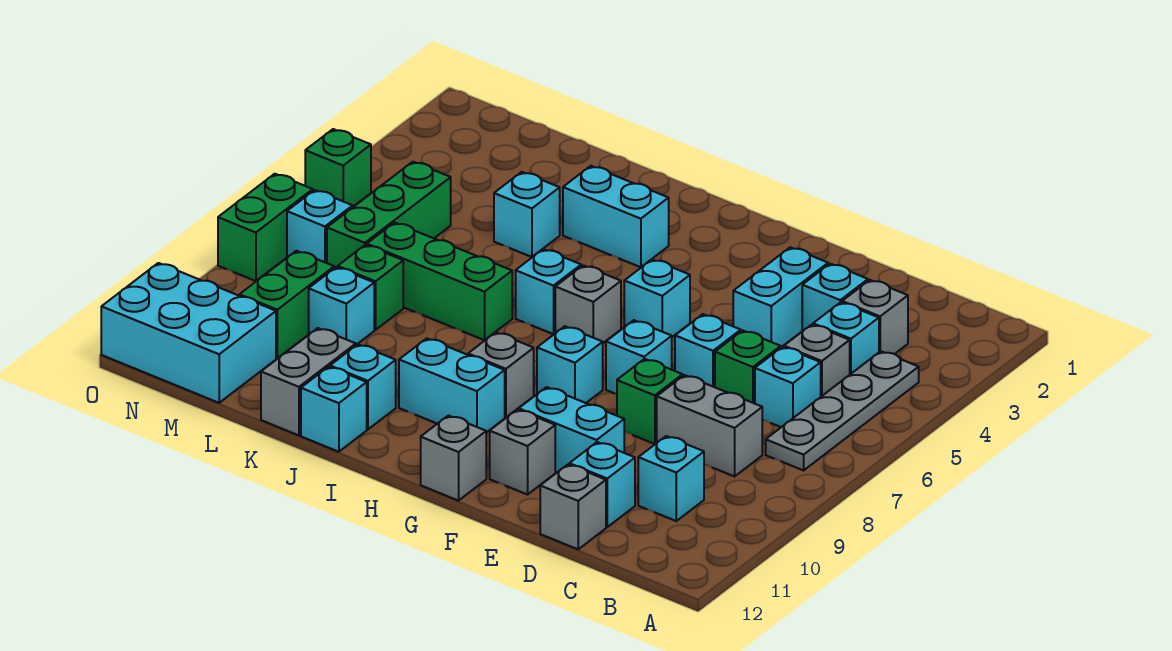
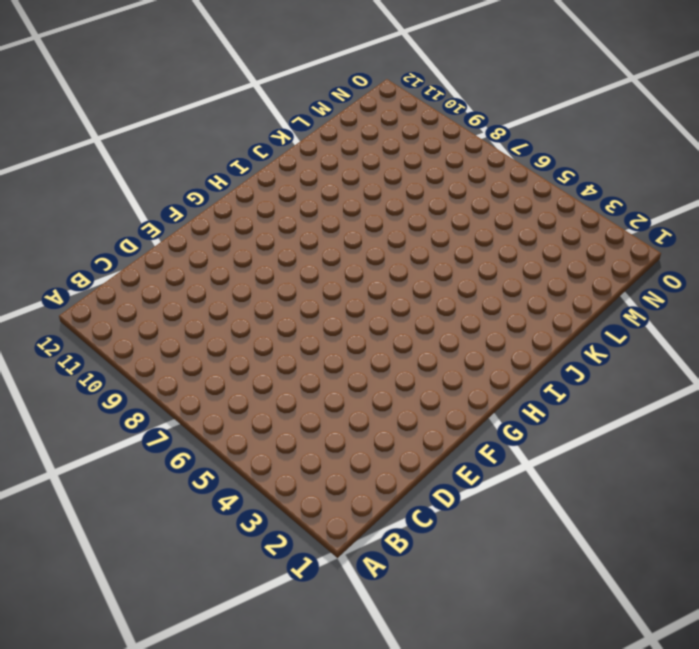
none -> grey plate B4:B7 level 1
none -> grey brick C3 level 1
none -> cyan brick C4 level 1
none -> grey brick C5 level 1

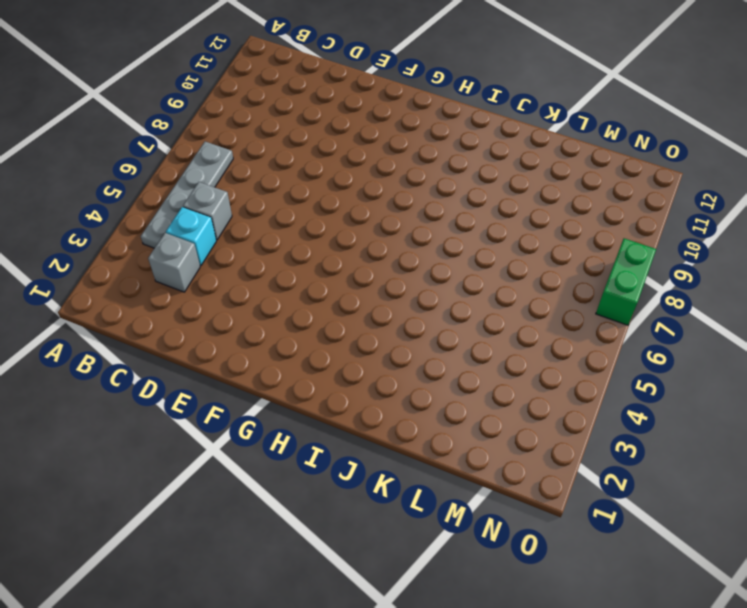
none -> cyan brick C6 level 1
none -> grey brick C8:D8 level 1
none -> cyan brick C10 level 1
none -> cyan brick D3 level 1

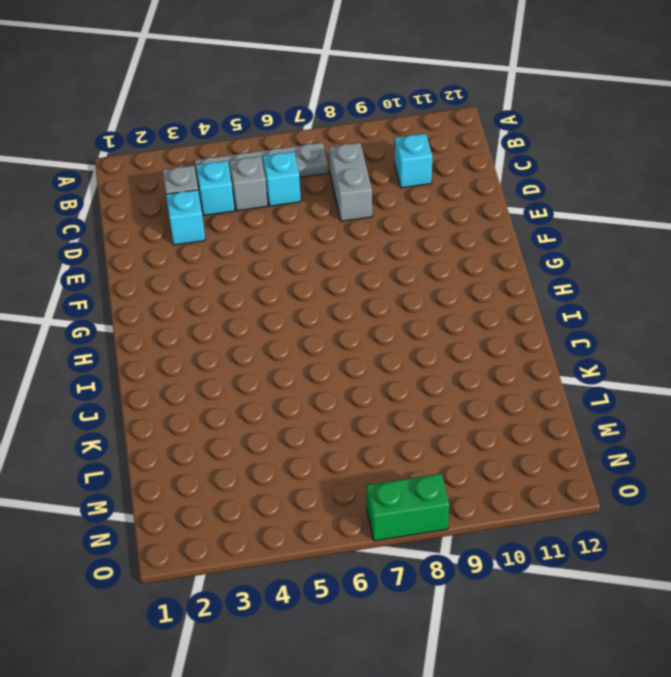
none -> green brick D6 level 1
none -> cyan brick D11 level 1
none -> grey brick D12 level 1
none -> cyan brick E3:E4 level 1

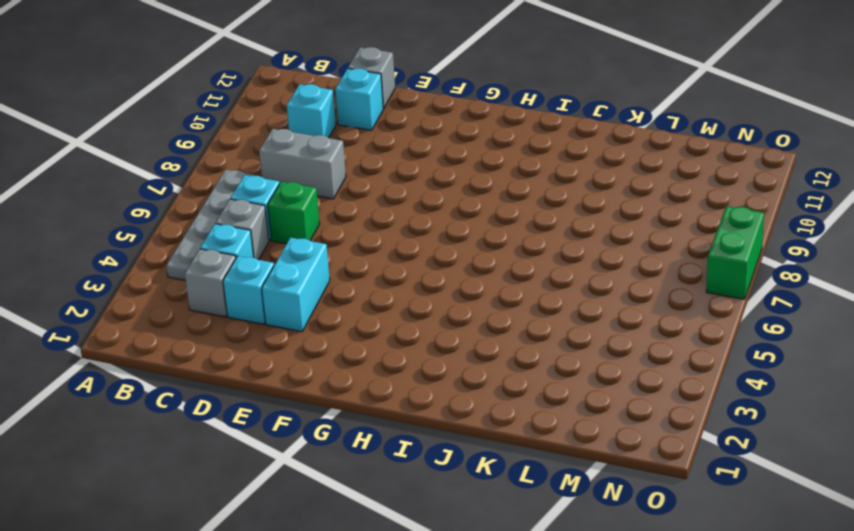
none -> cyan brick E6 level 1
none -> green brick E8 level 1
none -> cyan brick E10:F10 level 1
none -> cyan brick F7 level 1

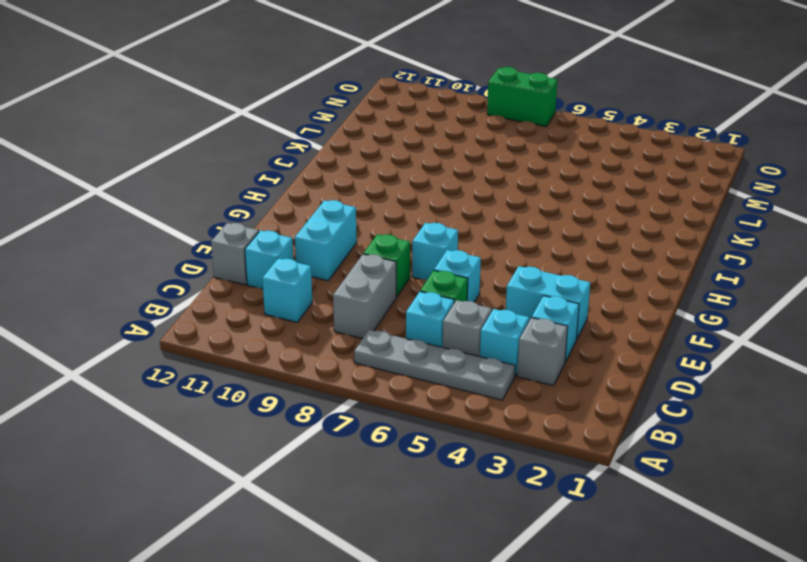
none -> grey brick F11 level 1
none -> cyan brick G5 level 1
none -> cyan brick G8 level 1
none -> grey brick G12 level 1

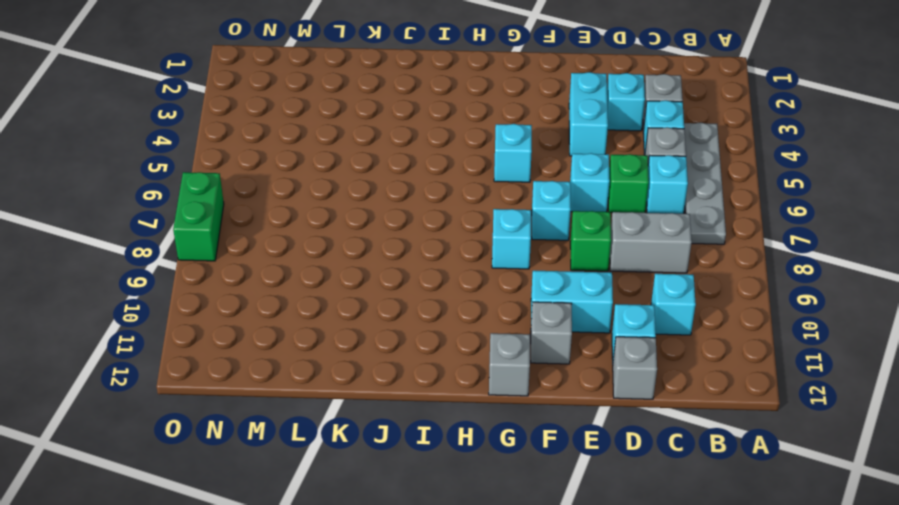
none -> grey brick H6 level 1
none -> grey brick H9 level 1
none -> cyan brick H10:I10 level 1
none -> cyan brick I3:J3 level 1

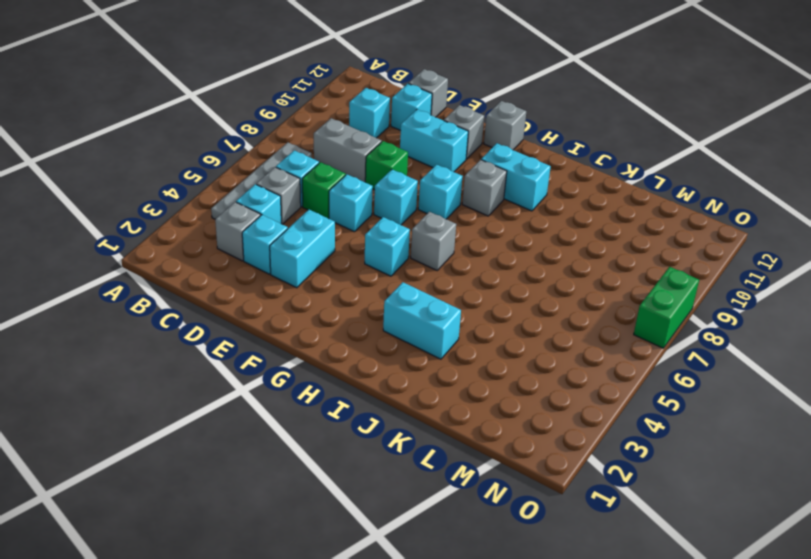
none -> cyan brick I6 level 1
none -> green brick J7:L7 level 1
none -> cyan brick J11 level 1
none -> cyan brick J12 level 1

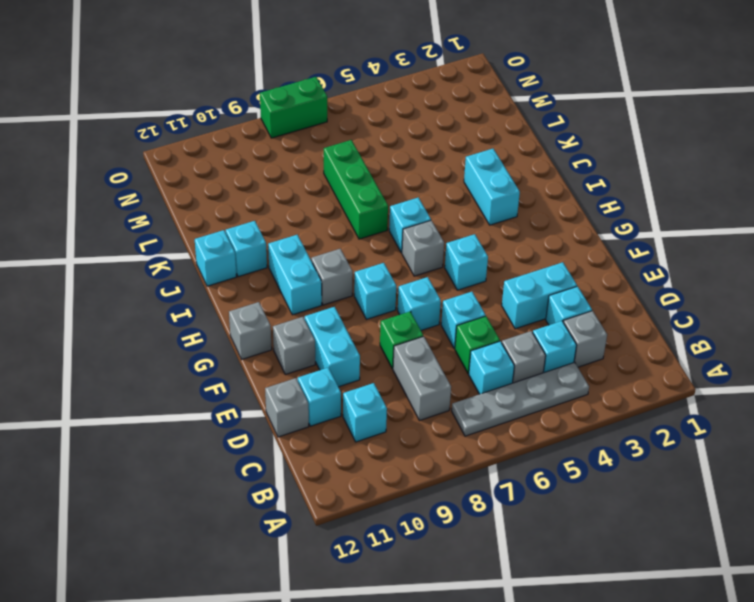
none -> cyan brick K4 level 1
none -> grey brick K11:K12 level 1
none -> green brick L8 level 1
none -> cyan brick L9 level 1

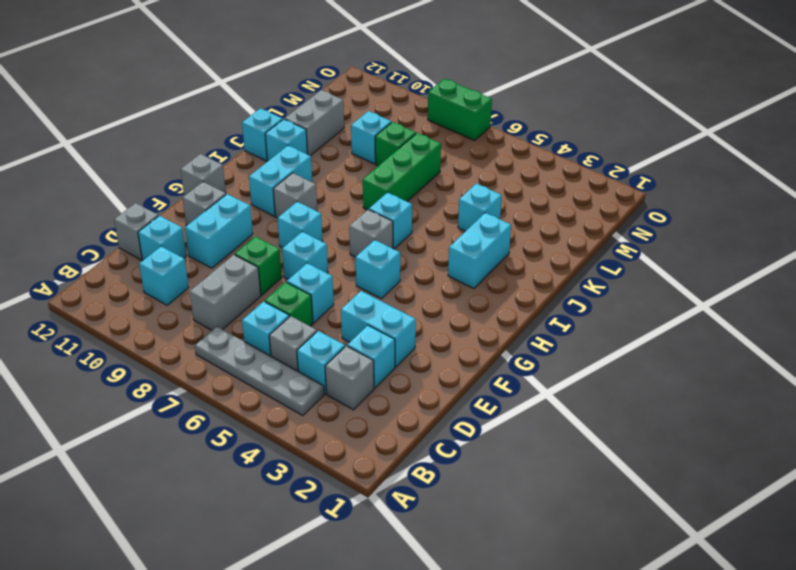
grey brick K11:L11 level 1 -> grey brick K11:K12 level 1
none -> green brick M5:M7 level 1
none -> green brick M9:M10 level 1
none -> cyan brick M11:O12 level 1
none -> cyan brick N7 level 1

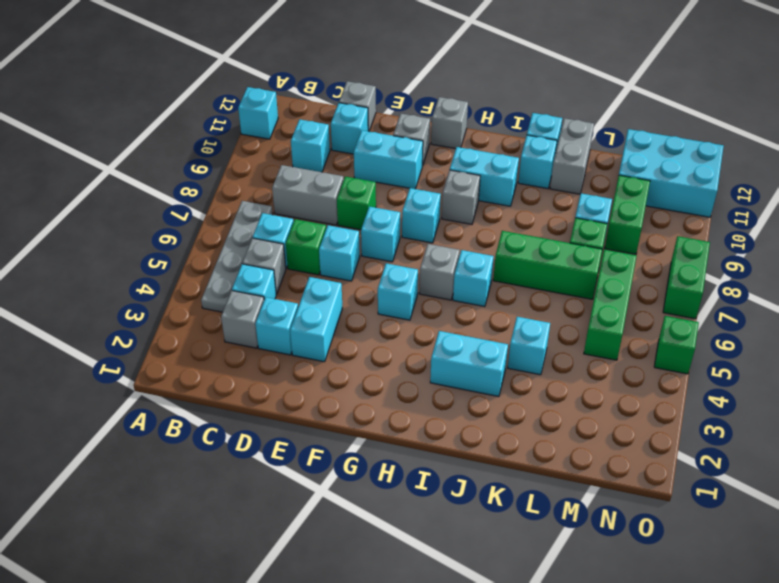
cyan brick A11 level 1 -> cyan brick N7 level 1

